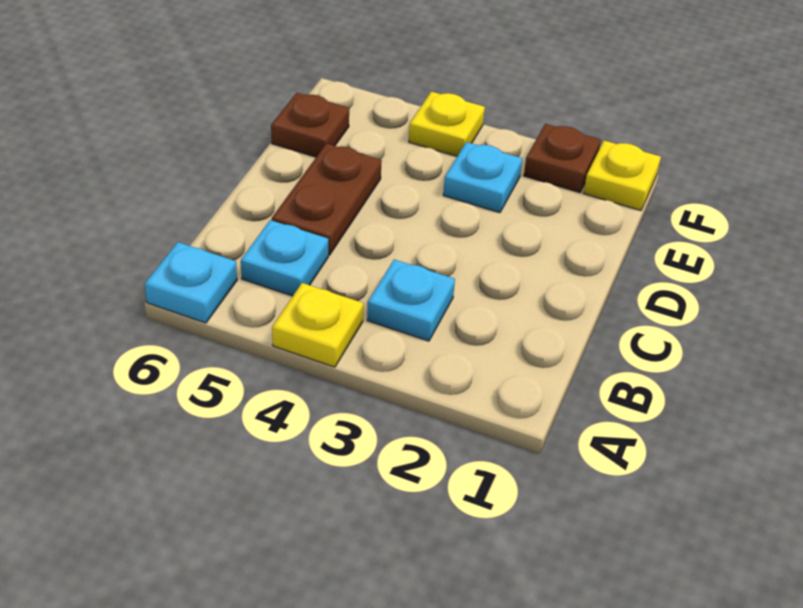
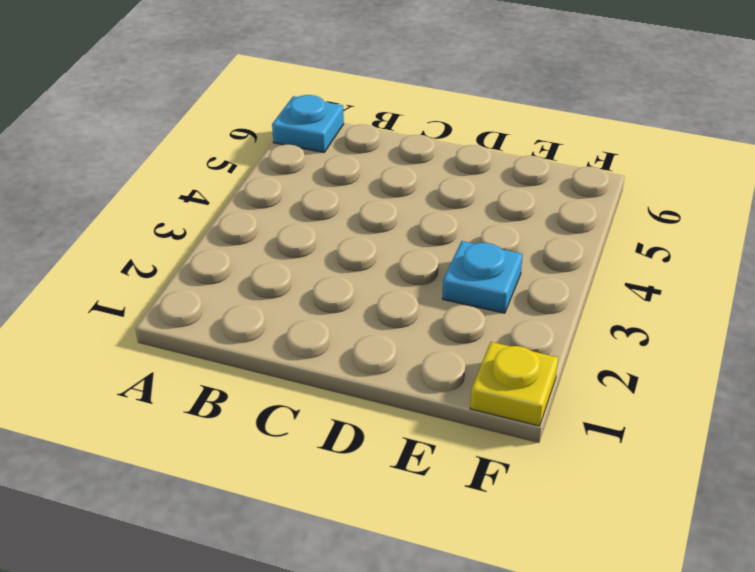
none -> yellow plate A4 level 1
none -> cyan plate B3 level 1

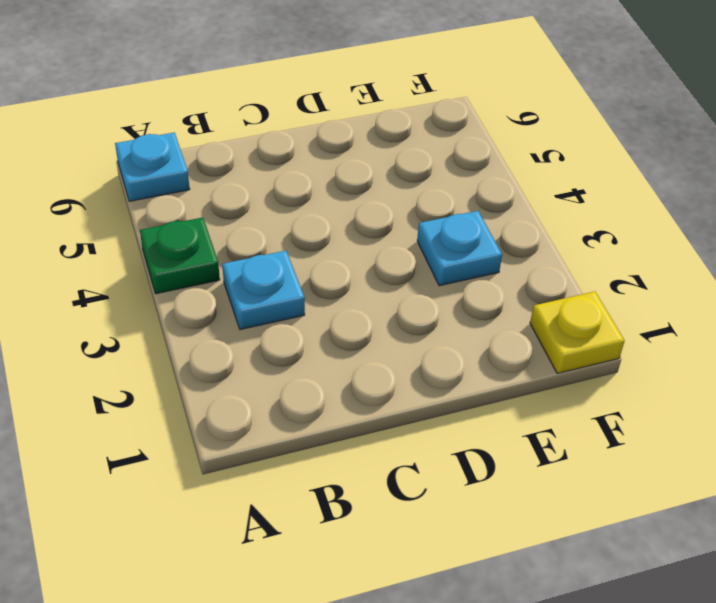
green plate A4 level 1 -> yellow plate A4 level 1
none -> cyan plate B5 level 1
none -> brown plate C5:D5 level 1

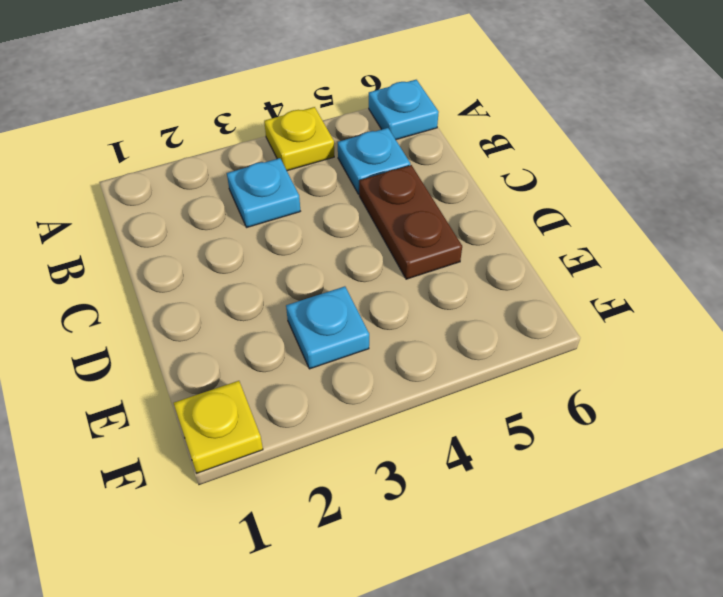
none -> brown plate E6 level 1
none -> brown plate F2 level 1

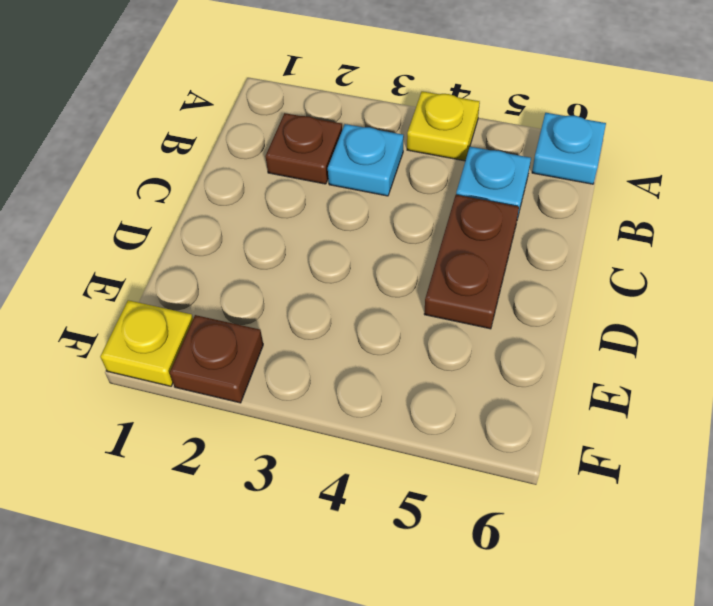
brown plate B2 level 1 -> brown plate E6 level 1
none -> cyan plate E3 level 1
none -> yellow plate F4 level 1

